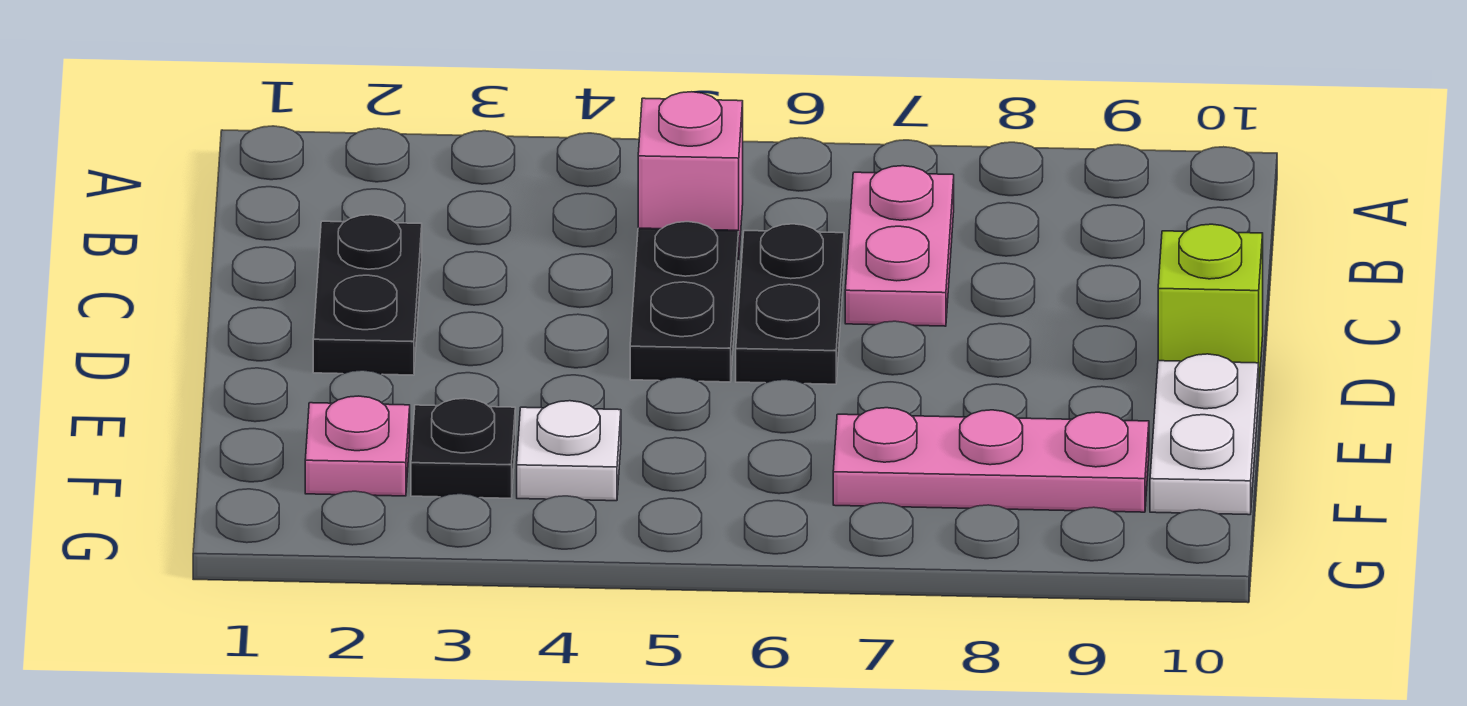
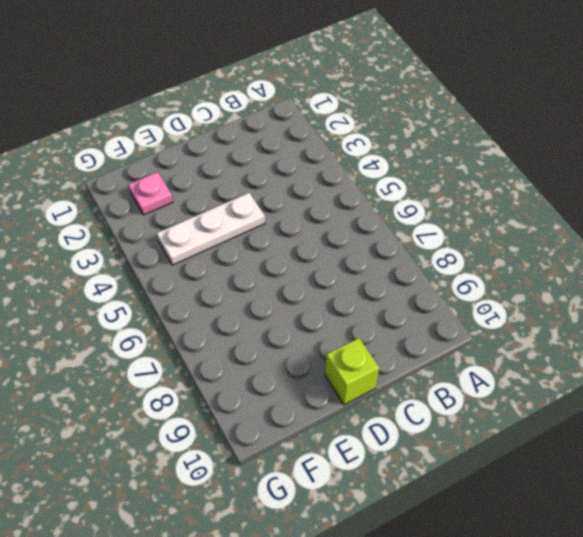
white plate D4:F4 level 1 -> white plate F4 level 1
none -> pink brick B5 level 1
none -> pink plate B7:C7 level 1

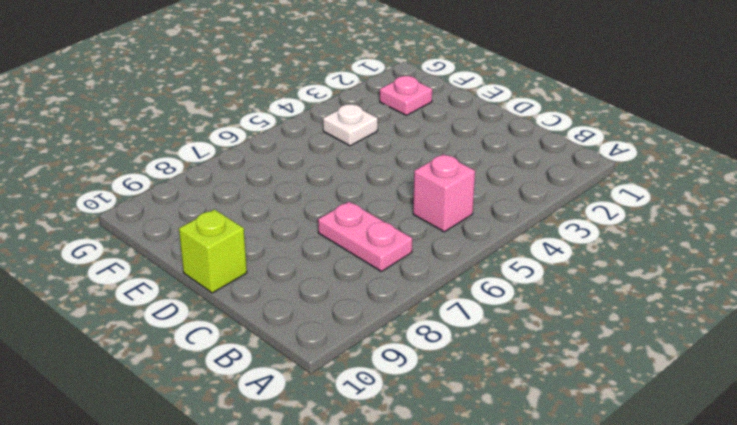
none -> black plate C2:D2 level 1
none -> black plate C5:D5 level 1

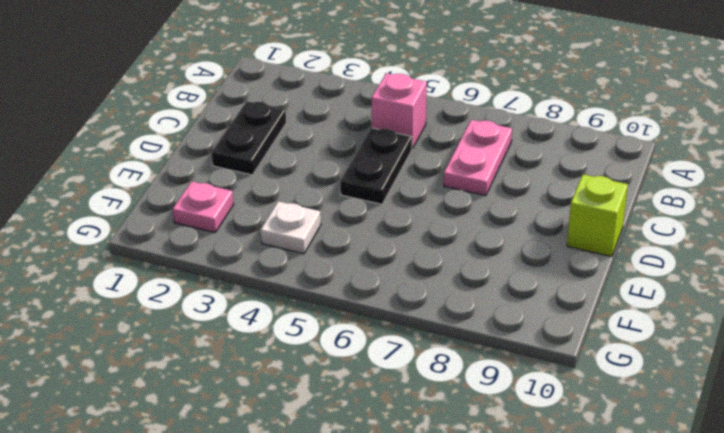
none -> black plate C6:D6 level 1
none -> white plate E10:F10 level 1

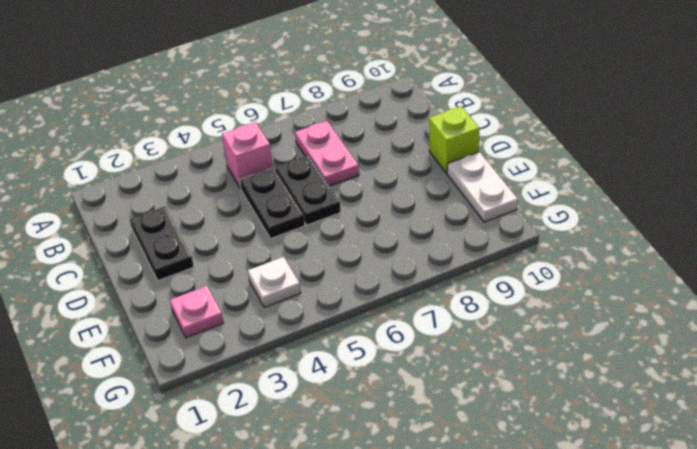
none -> black plate F3 level 1
none -> pink plate F7:F9 level 1

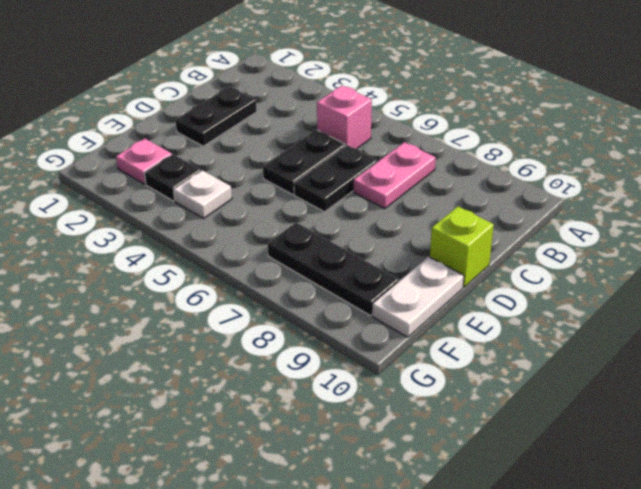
black plate F7:F9 level 1 -> pink plate F7:F9 level 1

